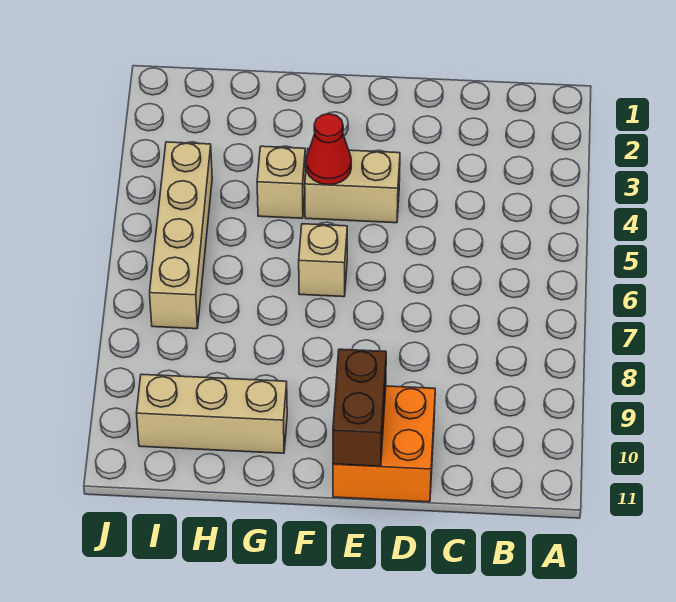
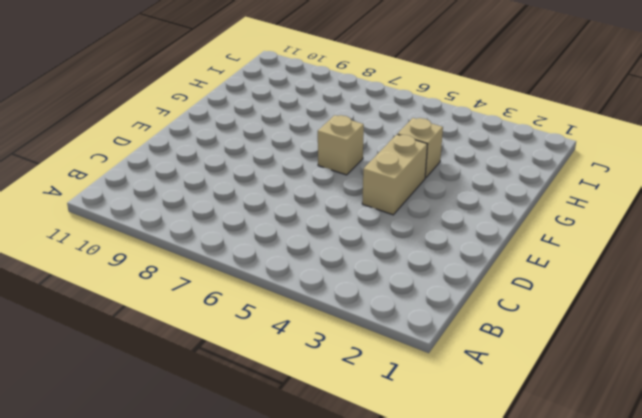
none -> orange brick D10:E11 level 1
none -> tan brick G10:I10 level 1

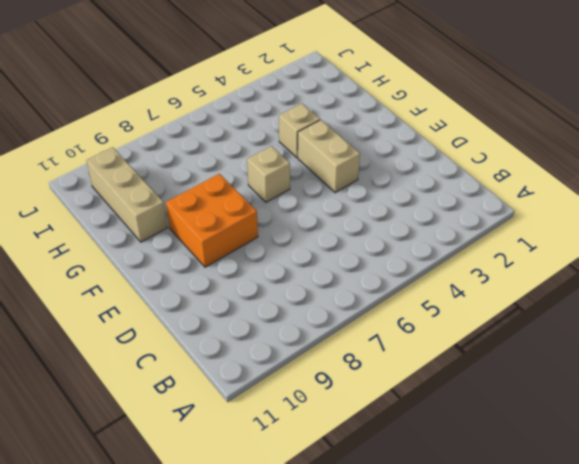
orange brick E8:F9 level 1 -> orange brick D10:E11 level 1
none -> tan brick I4:I7 level 1
none -> brown brick E10:E11 level 2

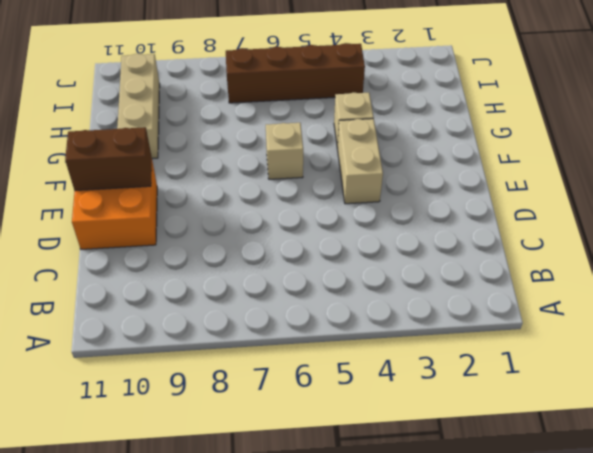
brown brick I4:I7 level 1 -> tan brick I4:I7 level 1
none -> red cone F4 level 2

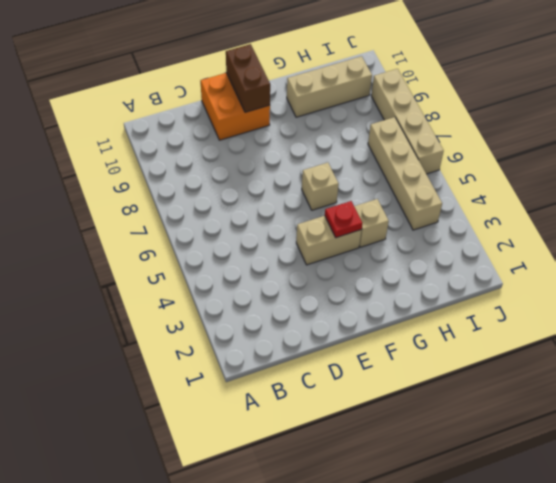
red plate F4 level 2 -> red cone F4 level 2
tan brick J6:J9 level 1 -> none

